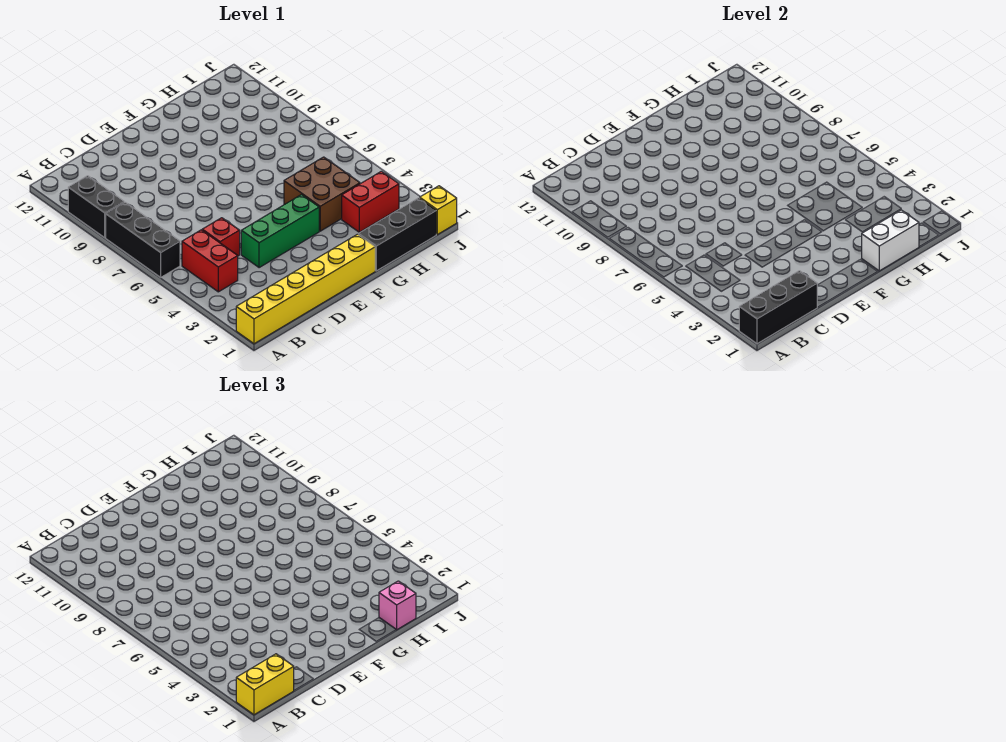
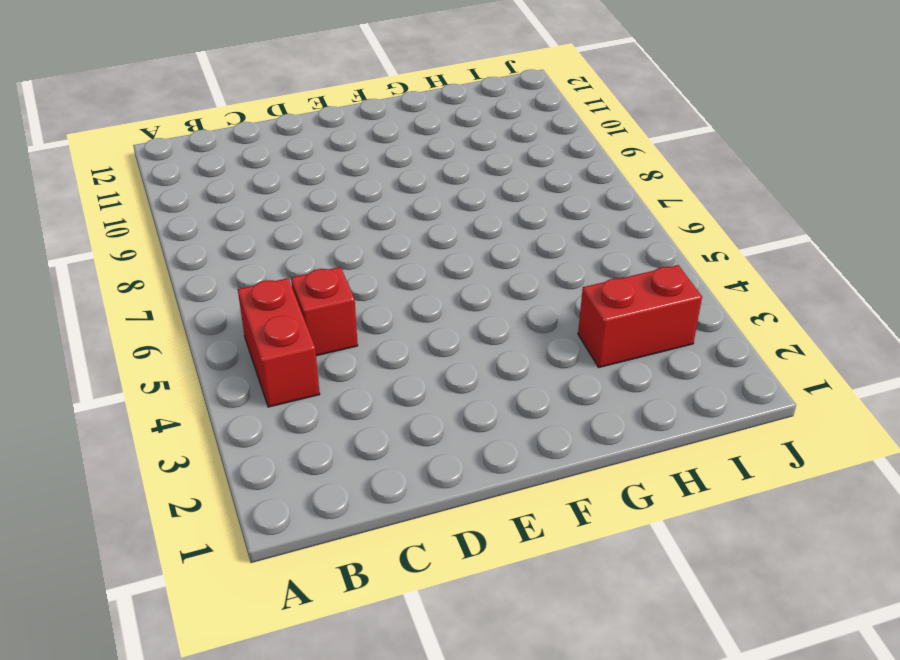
none -> yellow brick A1:F1 level 1
none -> black brick A6:A8 level 1
none -> black brick A9:A10 level 1

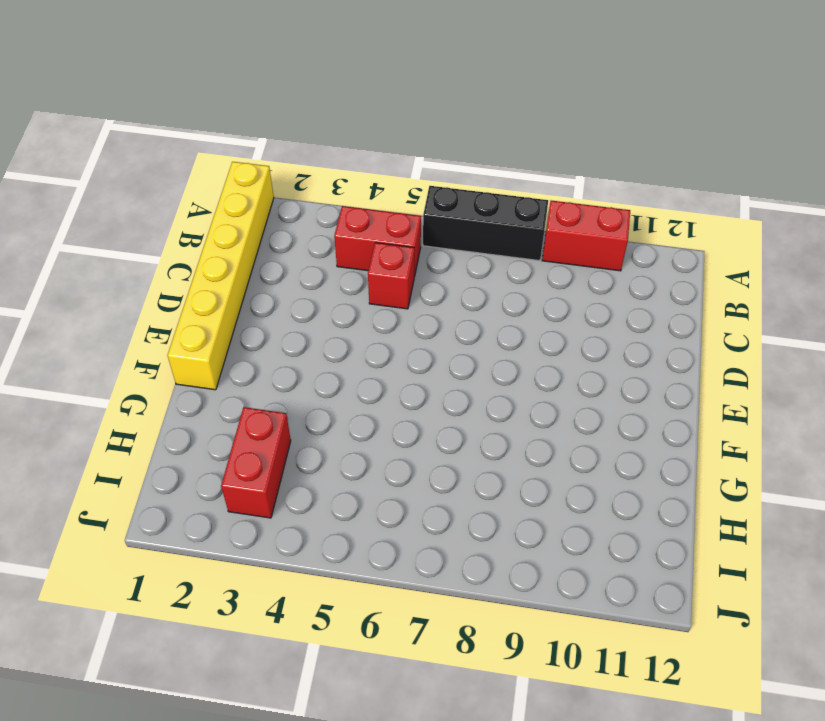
red brick A9:A10 level 1 -> black brick A9:A10 level 1
none -> green brick D4:F4 level 1
none -> black brick G1:I1 level 1
none -> brown brick G4:H5 level 1

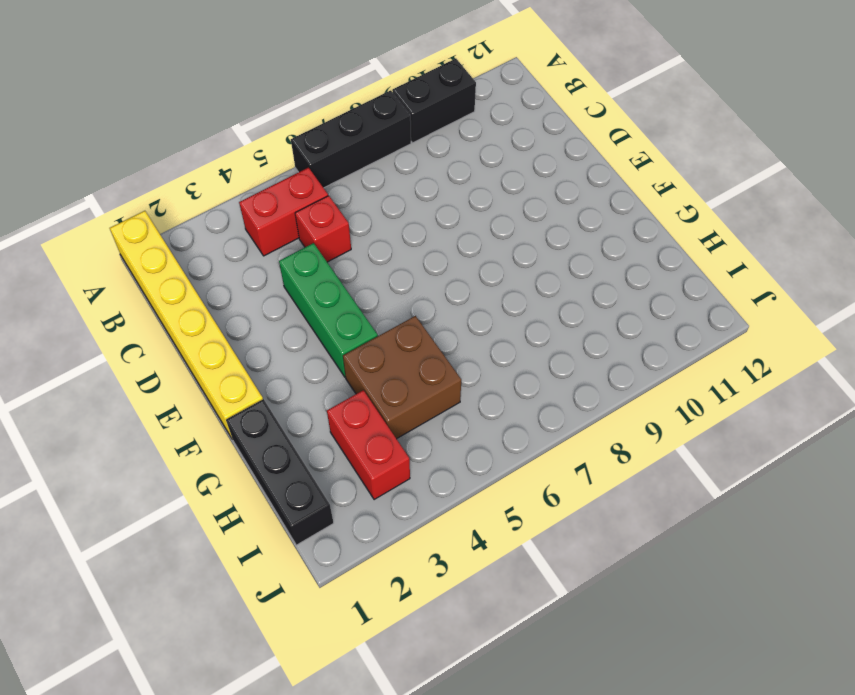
none -> yellow brick J1 level 1
none -> black brick A1:C1 level 2
none -> white brick G1:H1 level 2

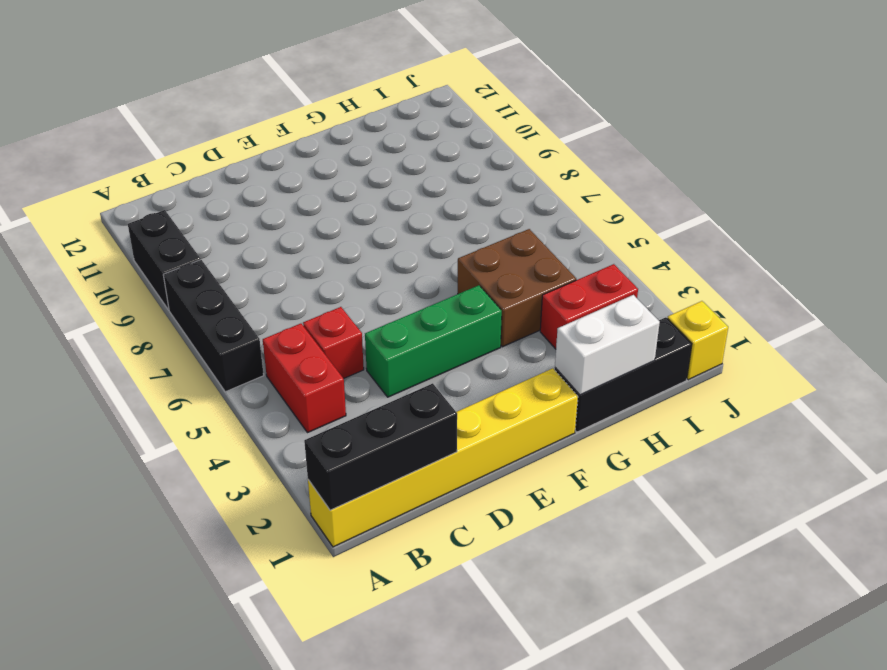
none -> yellow brick A1:B1 level 3
none -> pink brick H1 level 3

